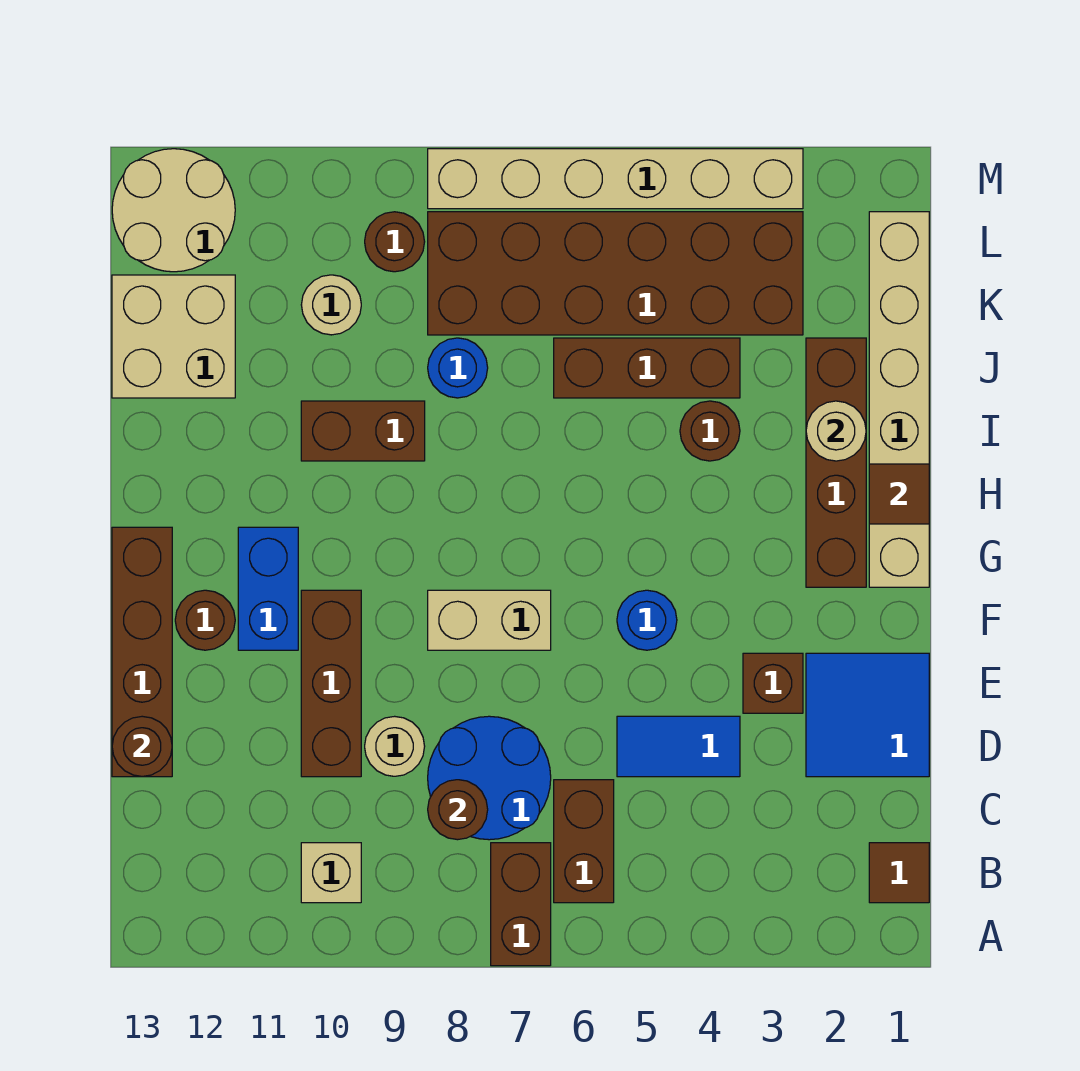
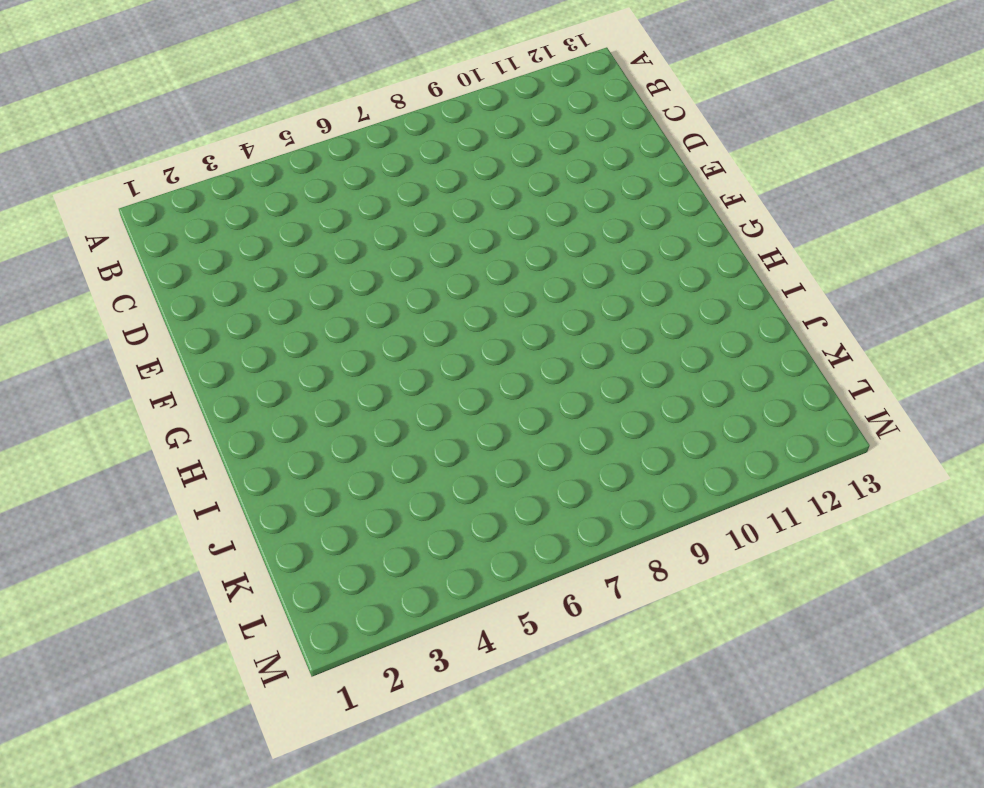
none -> brown brick A7:B7 level 1
none -> brown tile B1 level 1
none -> brown brick B6:C6 level 1
none -> tan brick B10 level 1

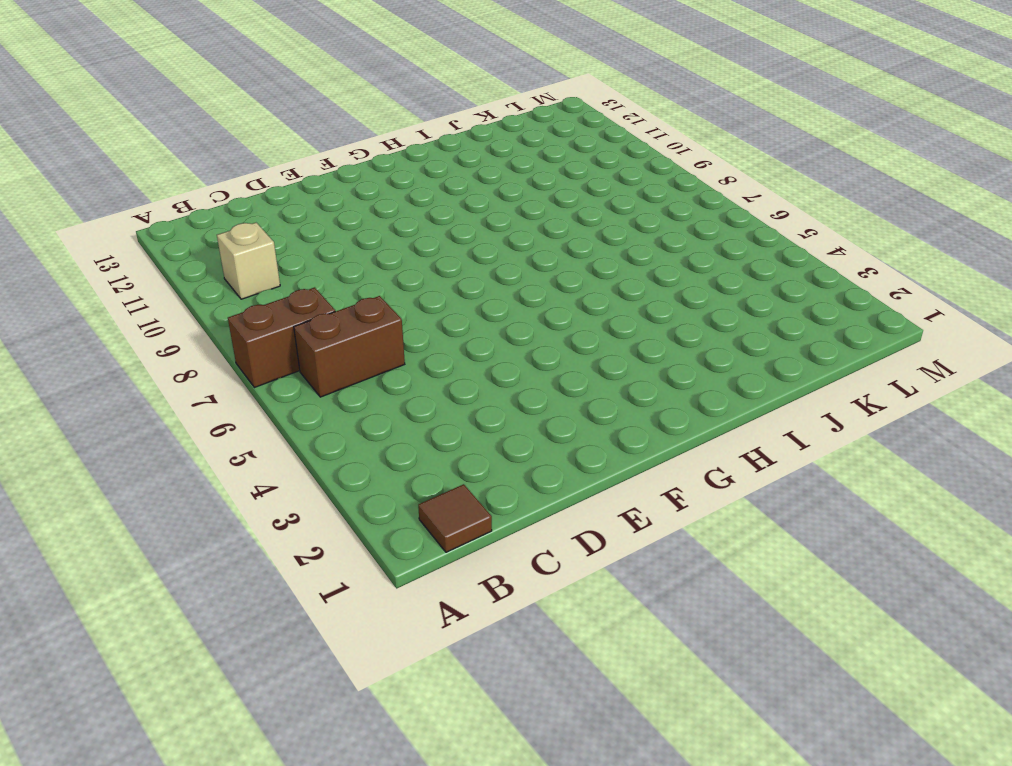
none -> blue round brick C7:D8 level 1
none -> blue tile D1:E2 level 1
none -> blue tile D4:D5 level 1
none -> tan round brick D9 level 1

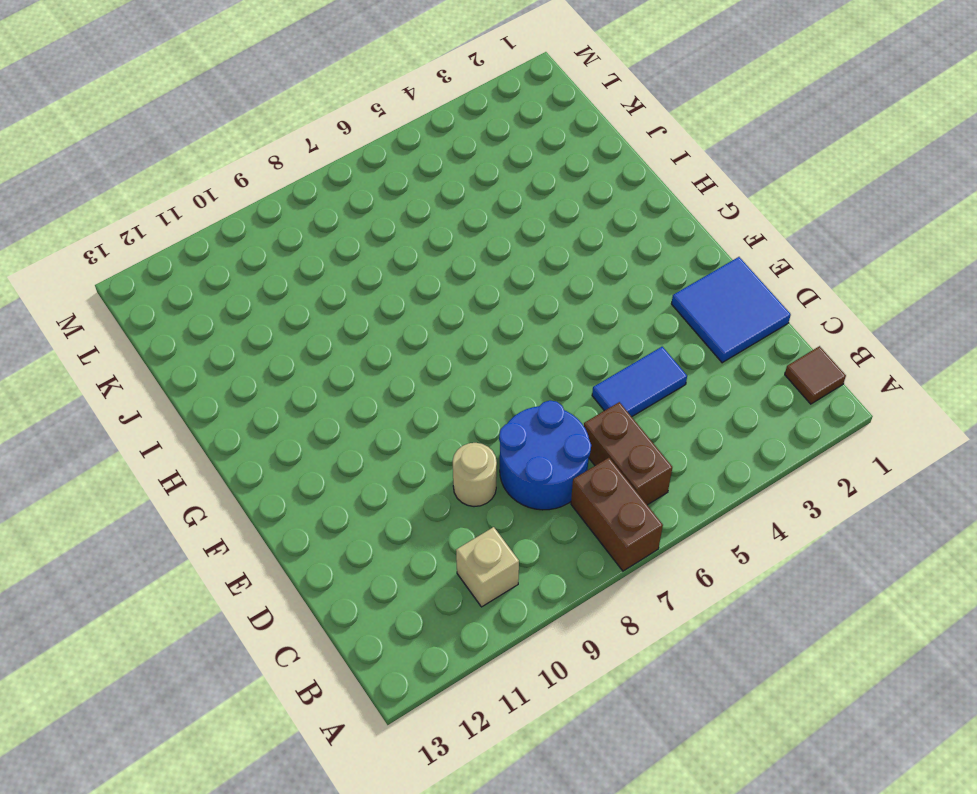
none -> brown brick D10:F10 level 1
none -> brown brick D13:G13 level 1
none -> brown brick E3 level 1
none -> blue round brick F5 level 1

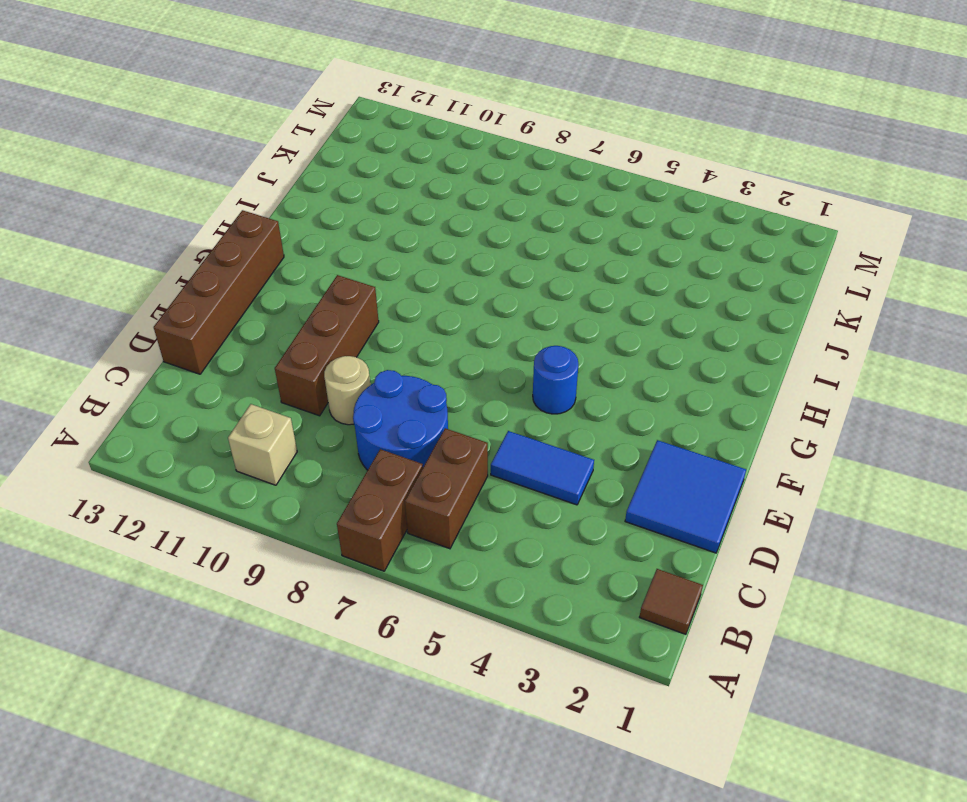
none -> brown brick E3 level 1
none -> tan brick F7:F8 level 1
none -> blue brick F11:G11 level 1
none -> brown round brick F12 level 1

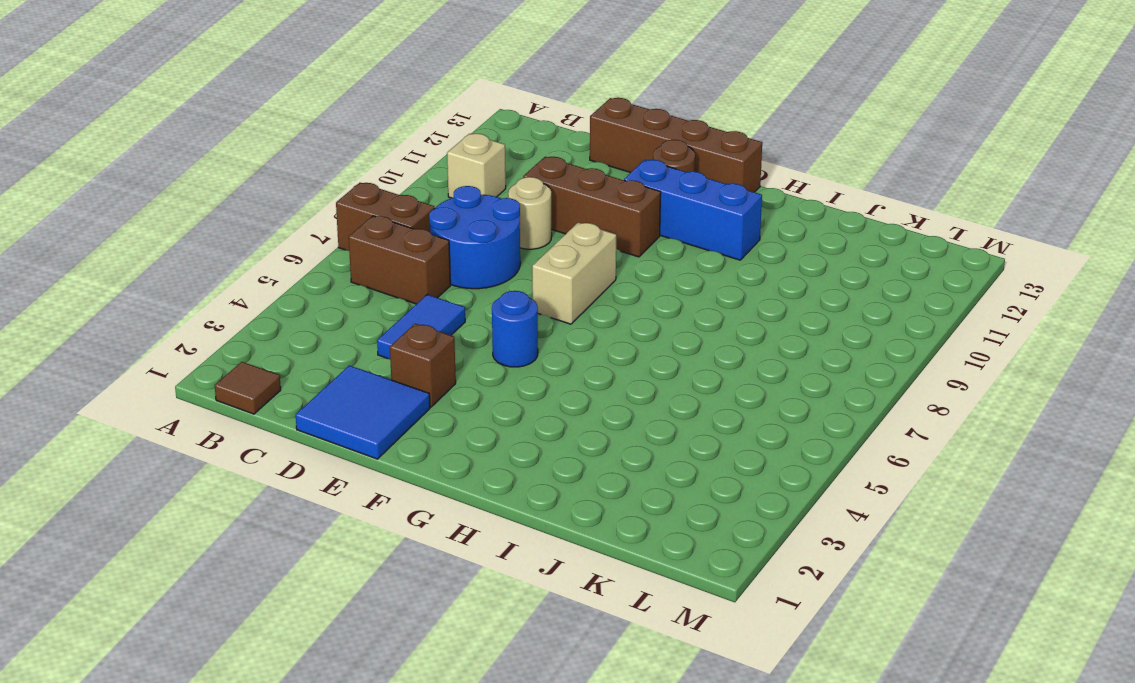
blue brick F11:H11 level 1 -> blue brick F11:G11 level 1
none -> tan brick G1:L1 level 1
none -> brown brick G2:J2 level 1
none -> brown round brick I4 level 1
none -> brown brick I9:I10 level 1

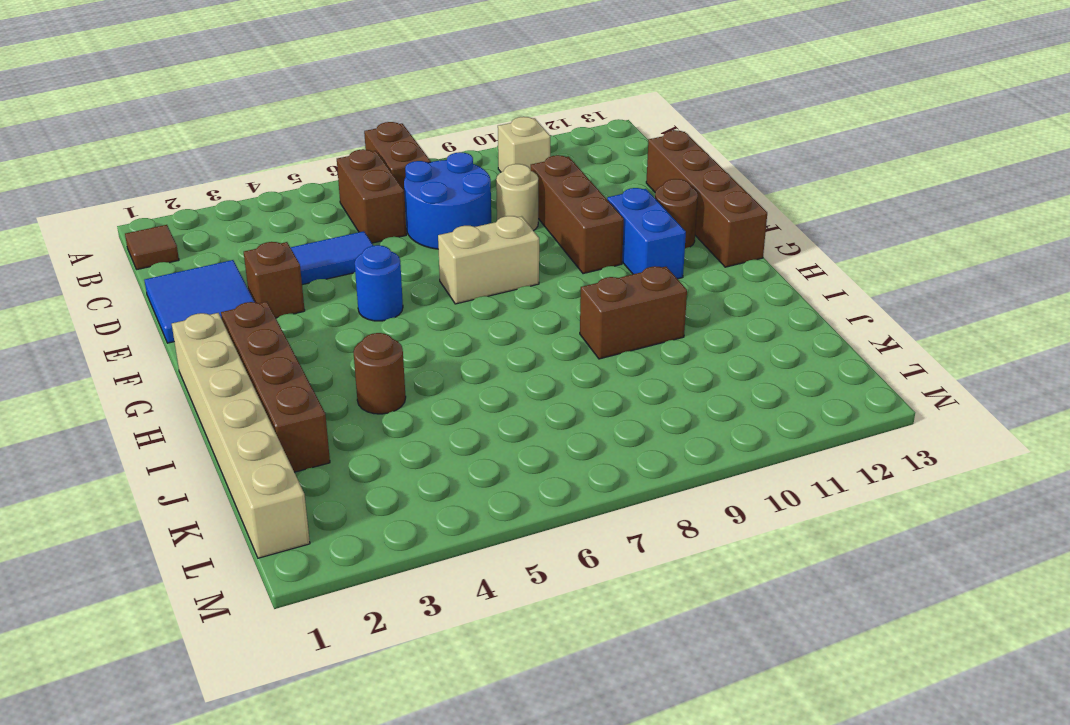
none -> brown brick J4:J6 level 1
none -> blue round brick J8 level 1
none -> tan brick J12:K13 level 1
none -> brown brick K3:L8 level 1

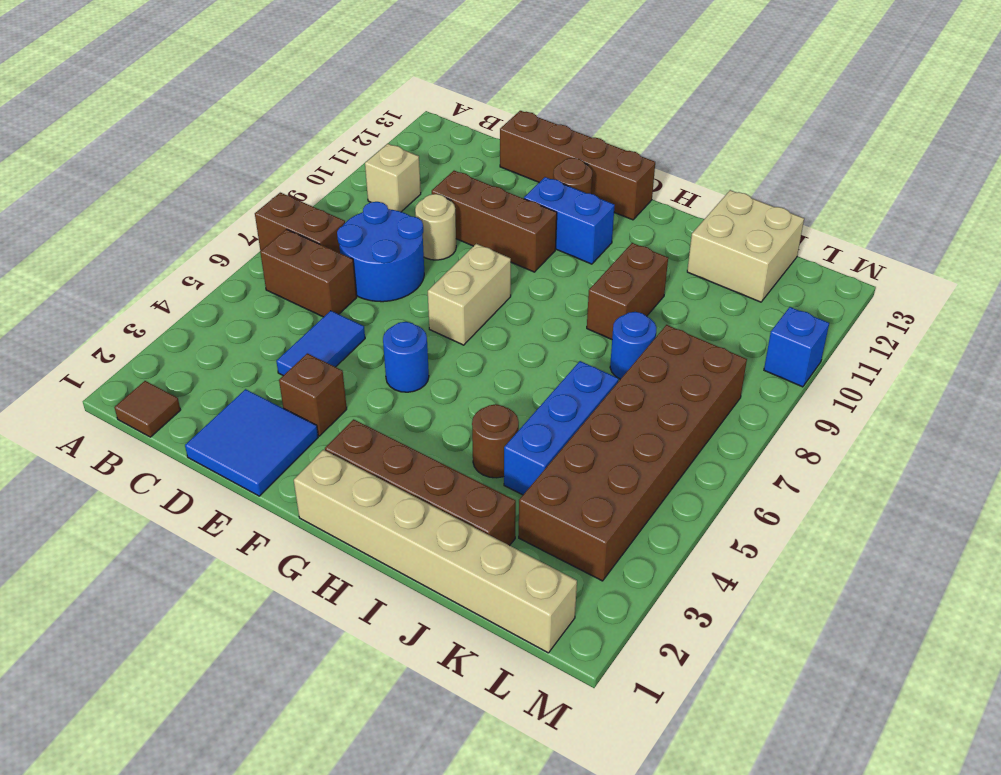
blue brick J4:J6 level 1 -> brown brick J4:J6 level 1
blue brick M10 level 1 -> none
none -> tan round brick K10 level 1
none -> brown round brick L9 level 1
none -> tan round brick L12:M13 level 1
none -> tan brick M3:M8 level 1

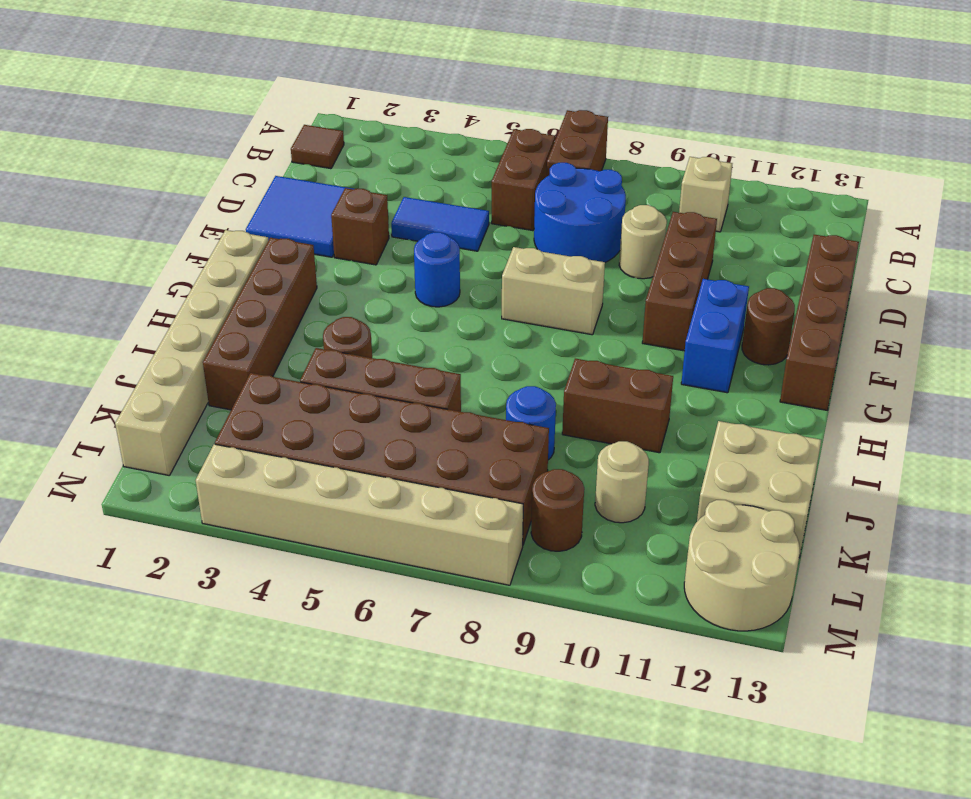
none -> brown round brick C8 level 2
none -> brown round brick D13 level 2
none -> brown tile H1 level 2
none -> tan round brick I2 level 2

